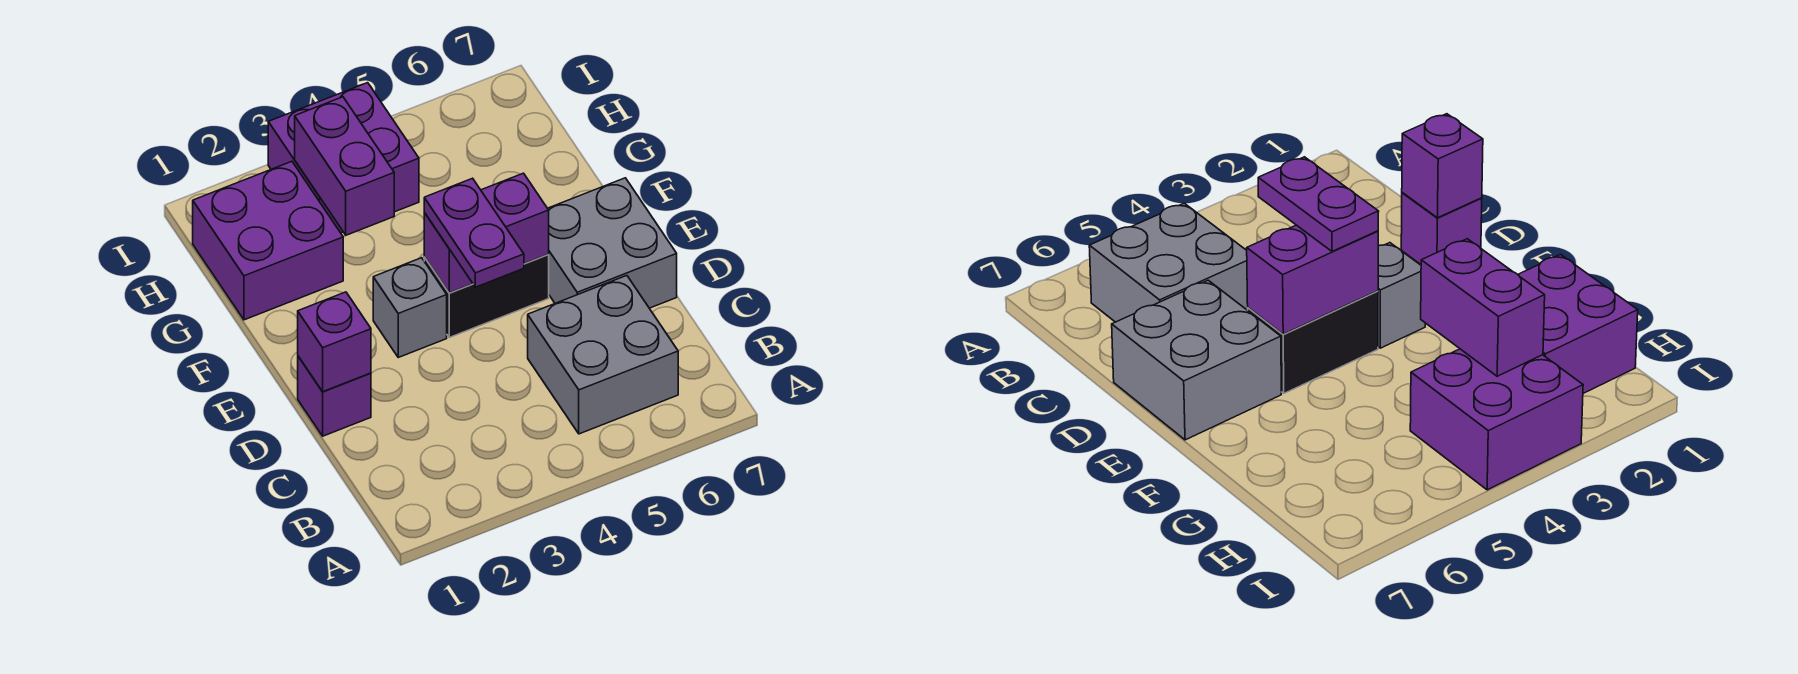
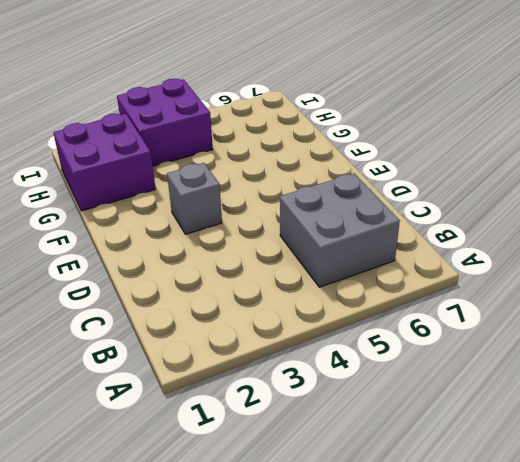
none -> purple brick D1 level 1
none -> grey brick D6:E7 level 1

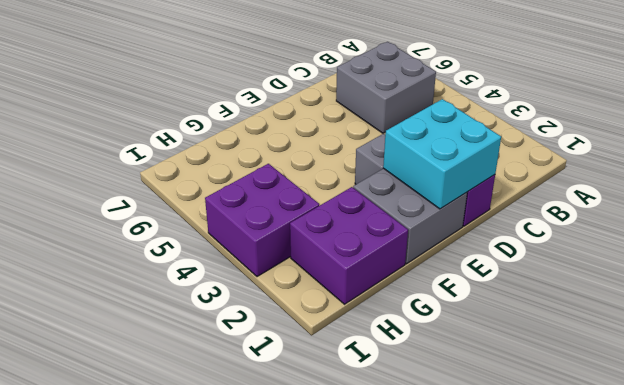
cyan brick D1:E2 level 2 -> purple brick D1 level 2
grey brick E1:F2 level 1 -> grey brick D6:E7 level 1
none -> black brick E4:E5 level 1
none -> purple brick E4:E5 level 2

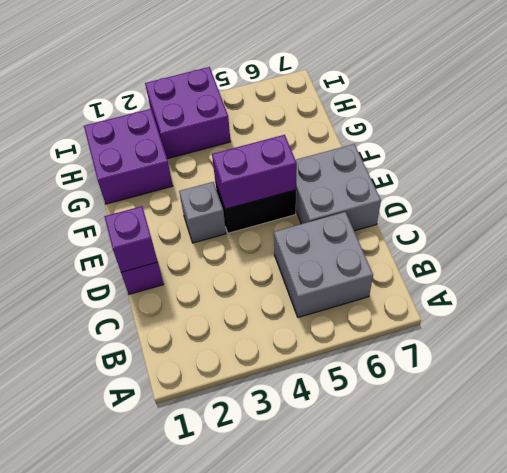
none -> purple brick G3:H3 level 2
none -> purple plate D4:E4 level 3

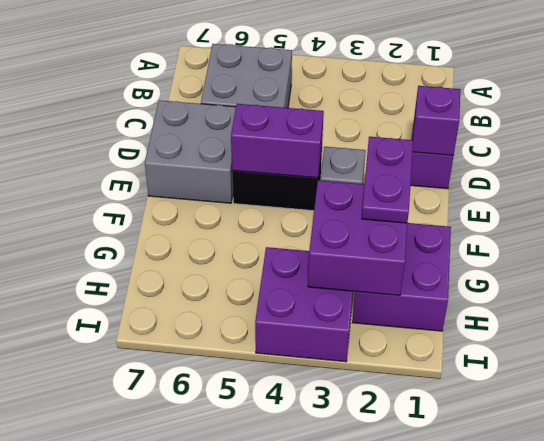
purple plate F2:G2 level 3 -> purple plate D4:E4 level 3
purple brick G2:H3 level 2 -> purple brick G3:H3 level 2

